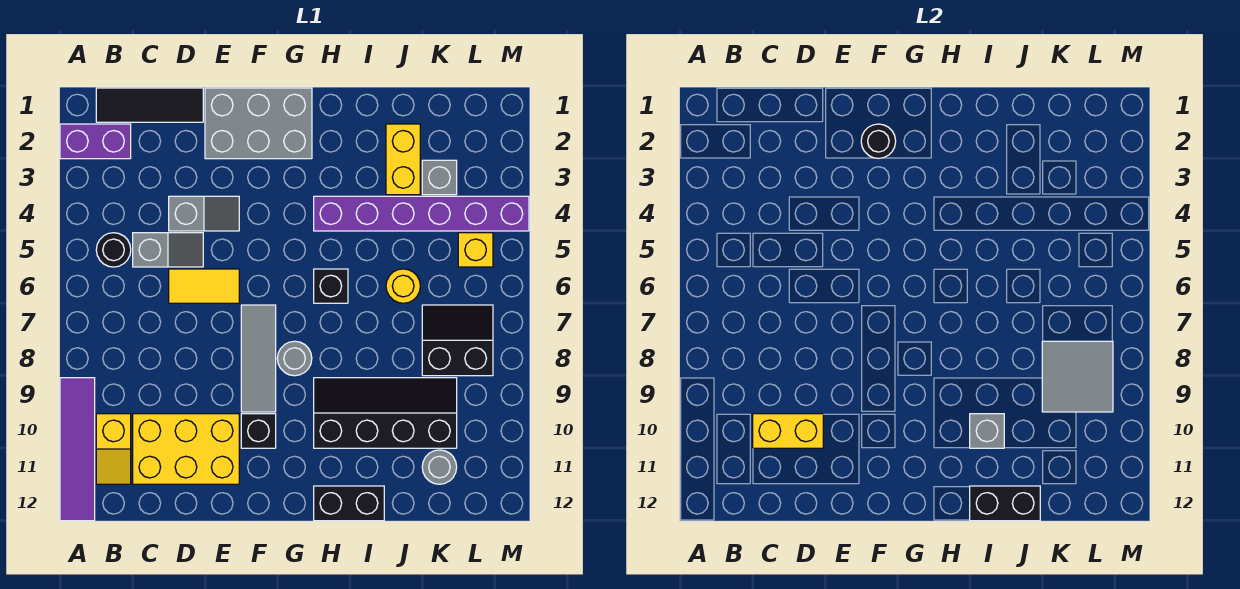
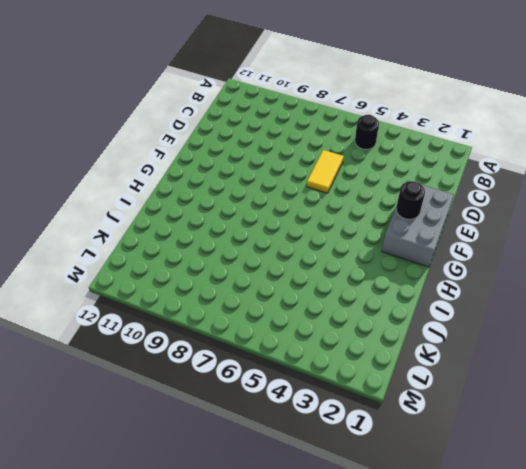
none -> purple brick A2:B2 level 1
none -> purple tile A9:A12 level 1
none -> black tile B1:D1 level 1

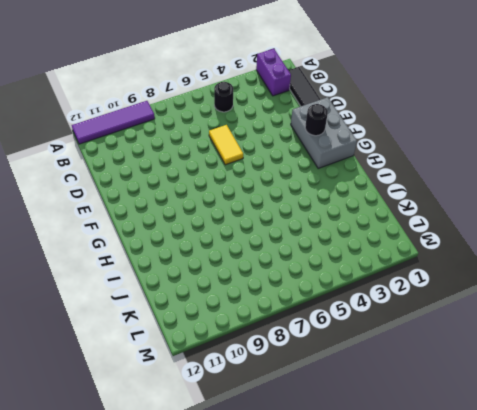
none -> yellow slope B10:B11 level 1 top 10
none -> grey slope C5:D5 level 1 top C
none -> yellow brick C10:E11 level 1

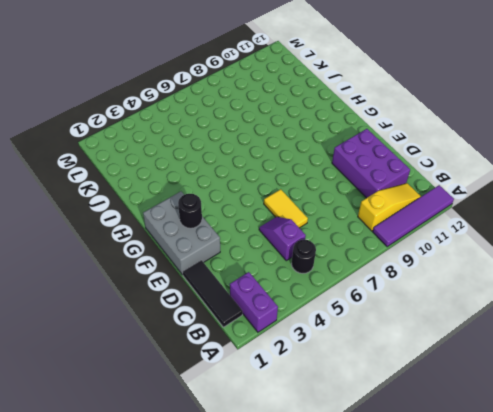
yellow slope B9:B11 level 1 top 9 -> yellow slope B10:B11 level 1 top 10
purple slope C5:D5 level 1 top C -> grey slope C5:D5 level 1 top C
purple brick C10:E11 level 1 -> yellow brick C10:E11 level 1
none -> grey slope D4:E4 level 1 top D
none -> grey tile F7:F9 level 1
none -> black brick F10 level 1

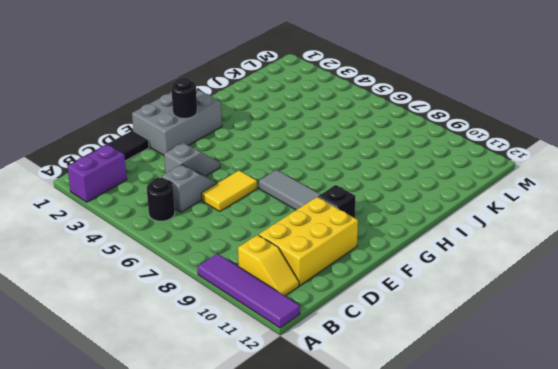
none -> grey round brick G8 level 1
none -> purple brick H4:M4 level 1
none -> black brick H6 level 1

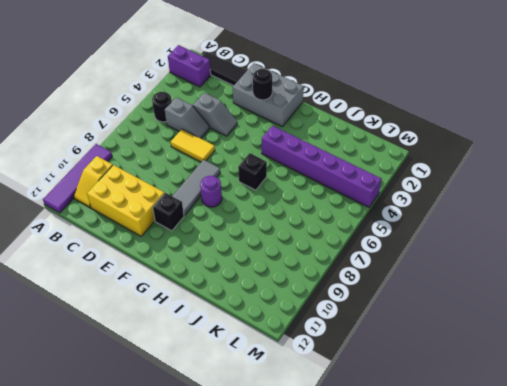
purple round brick G8 level 1 -> grey round brick G8 level 1
none -> black slope H9:K10 level 1 top 10
none -> black brick H12:I12 level 1
none -> yellow brick J2:J3 level 1

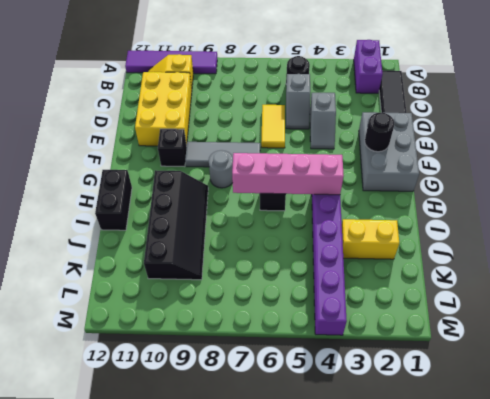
pink brick H4:H7 level 2 -> none
none -> yellow round brick J6 level 1
none -> grey brick K3 level 1
none -> black slope K7:L8 level 1 top 8

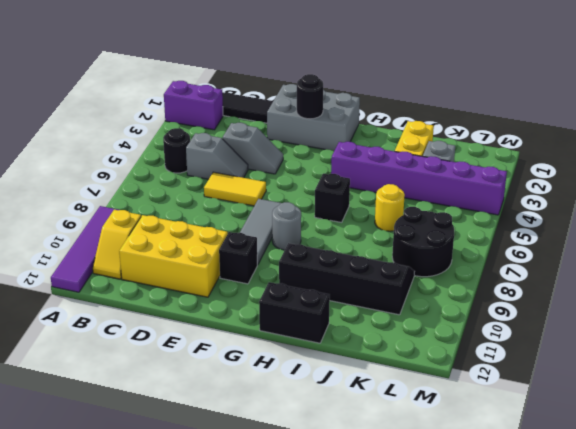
black round brick K7:L8 level 1 -> black slope K7:L8 level 1 top 8
none -> grey round brick K11 level 1
none -> yellow brick L5 level 1
none -> yellow brick C10:D10 level 2

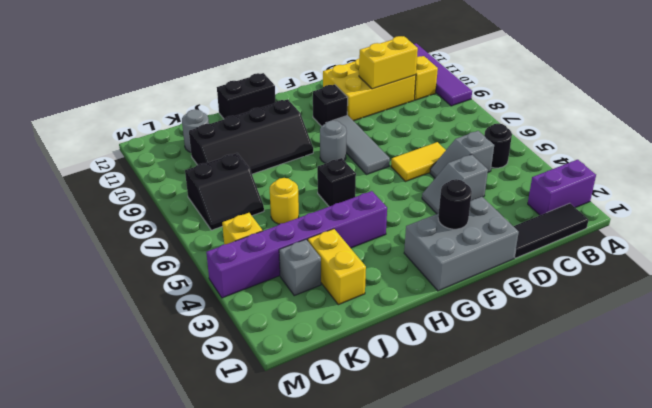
none -> grey brick I10 level 2
none -> black brick I12:J12 level 2
none -> grey tile K8:L9 level 2

